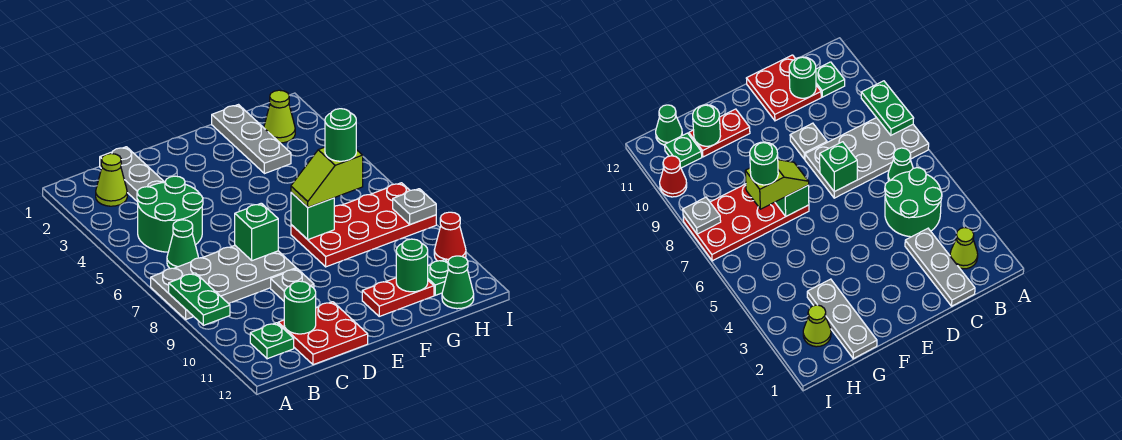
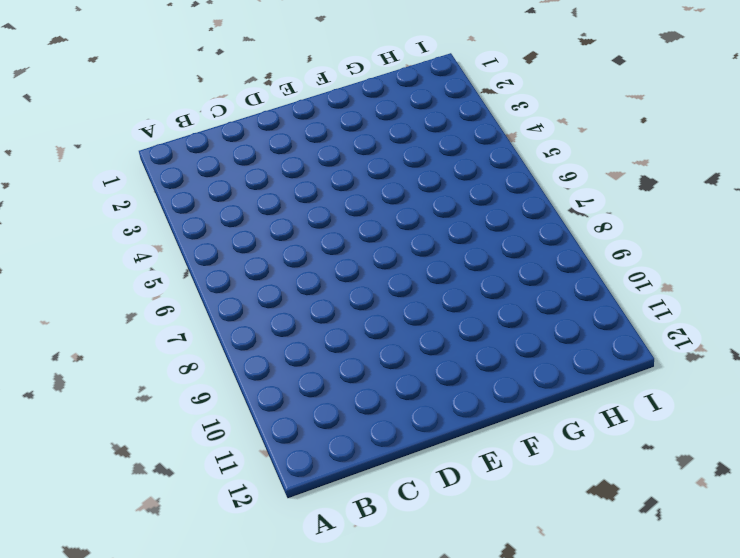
none -> grey plate A7:D8 level 1
none -> lime cone B2 level 1
none -> green round brick B4:C5 level 1

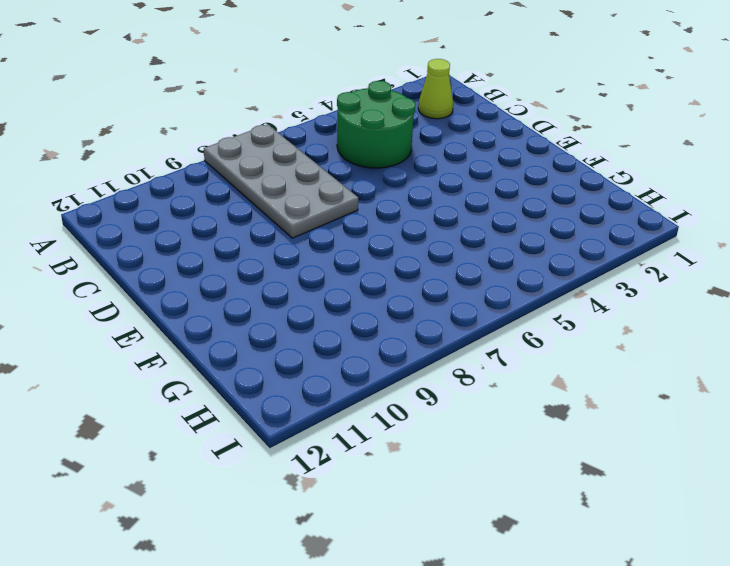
none -> green cone B6 level 1
none -> green plate B11 level 1
none -> grey plate C1:C3 level 1

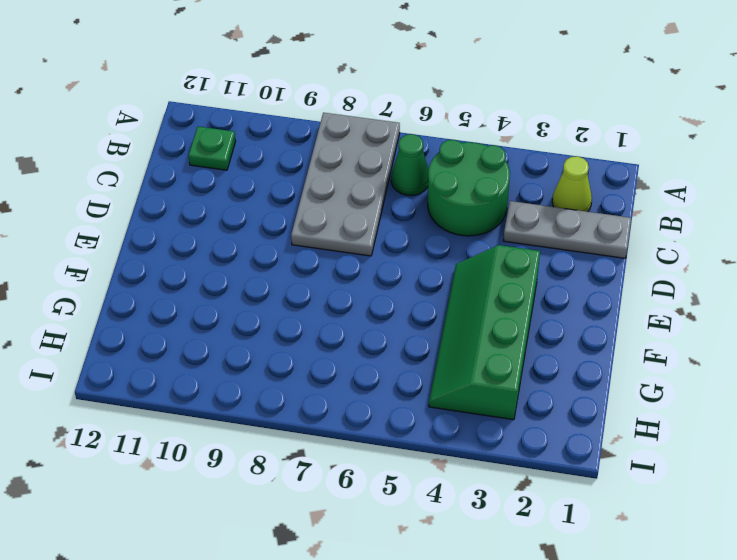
green slope E3:H4 level 1 top 3 -> grey plate G1:G3 level 1
none -> red plate C11:D12 level 1
none -> grey plate D9 level 1
none -> red plate F7:I8 level 1

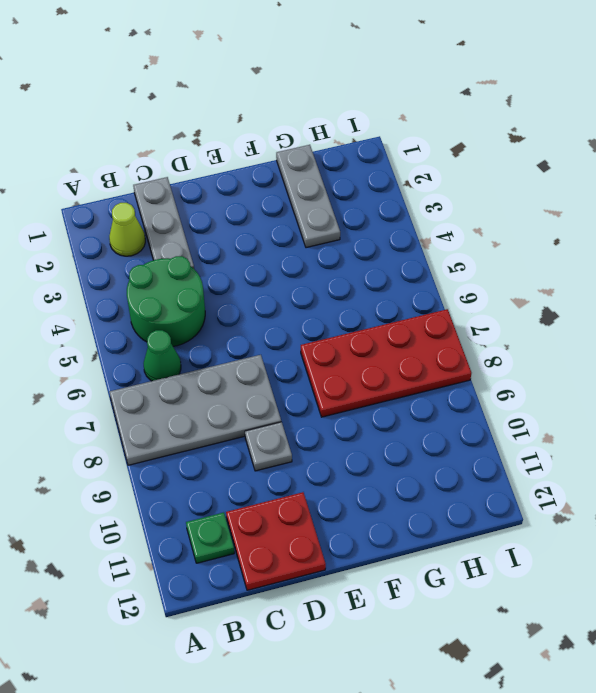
none -> red plate F11:G11 level 1
none -> lime cone H2 level 1
none -> green plate H11 level 1

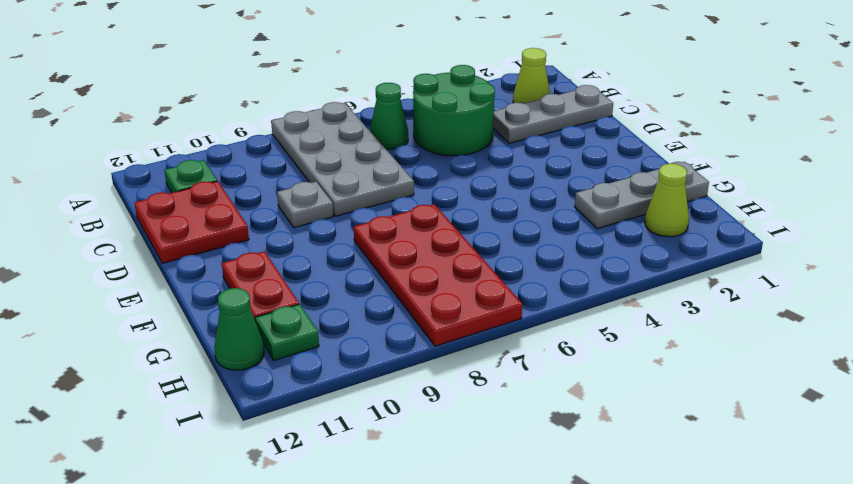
none -> red cone I10 level 1
none -> green plate A8:A9 level 2
none -> green round brick C11 level 2

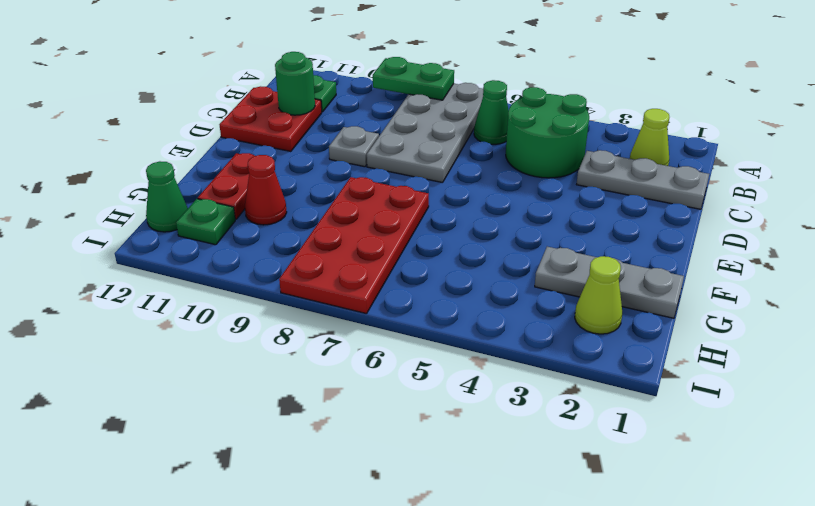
red cone G10 level 1 -> red cone I10 level 1
none -> green brick D7 level 2
none -> green brick F7 level 2
none -> green round brick G11 level 2

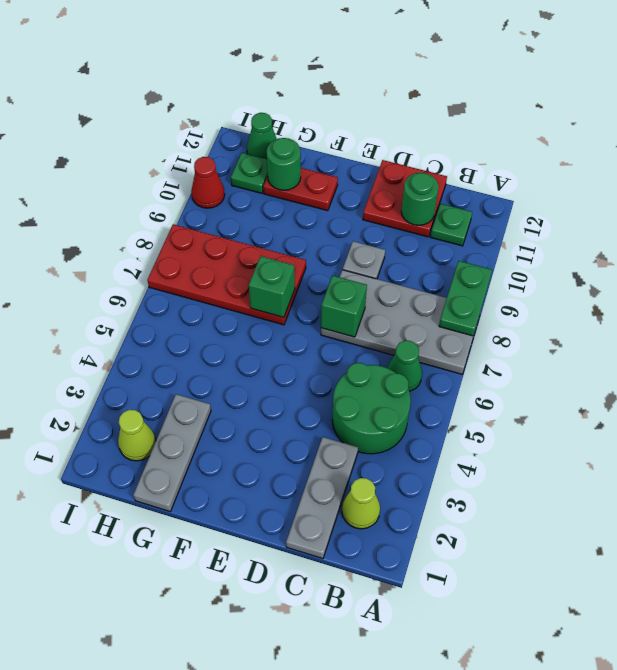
none -> grey plate I8 level 2
none -> lime slope F7:G7 level 3 top G
none -> green round brick G7 level 4

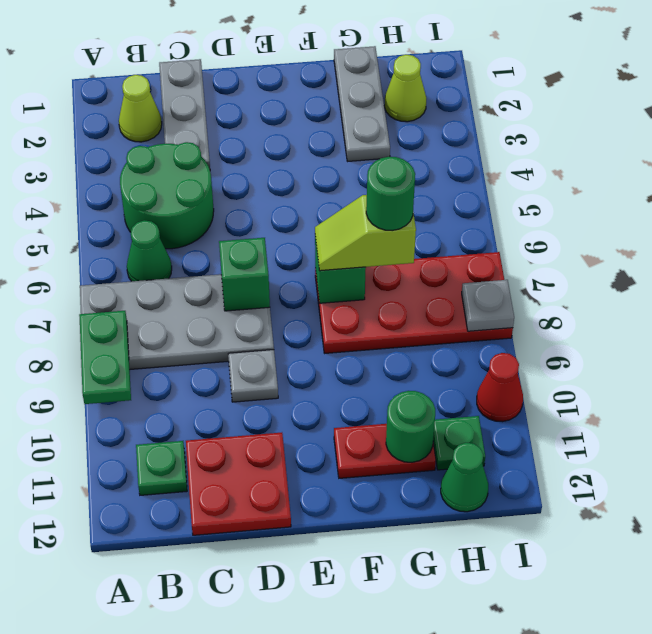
none -> green round brick C11 level 2

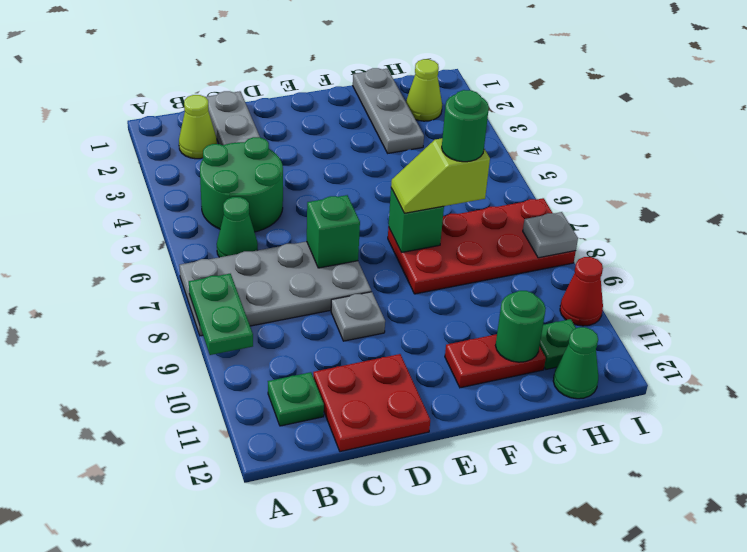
none -> green round brick C11 level 2

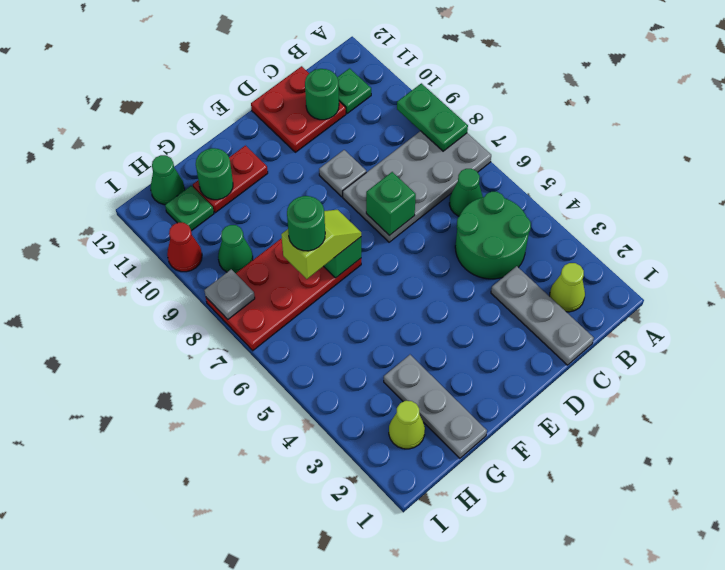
green cone H9 level 1 -> none

